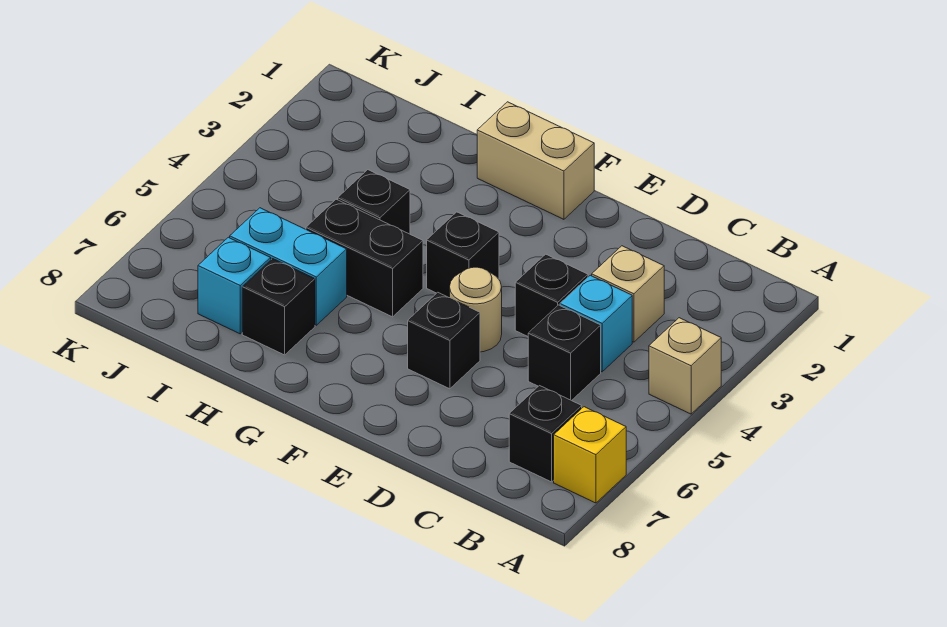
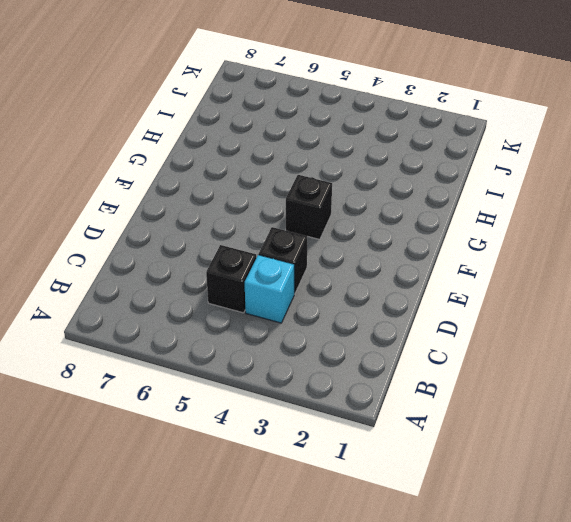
none -> tan brick A4 level 1
none -> yellow brick A7 level 1
none -> black brick B7 level 1

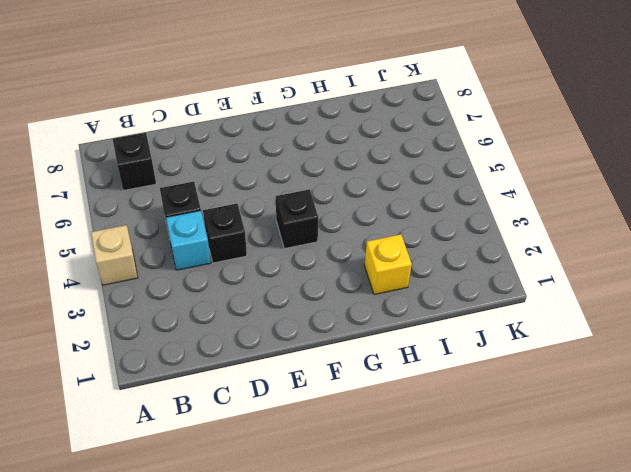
yellow brick H2 level 1 -> yellow brick A7 level 1
none -> tan brick C3 level 1
none -> tan round brick E5 level 1
none -> black brick E6 level 1

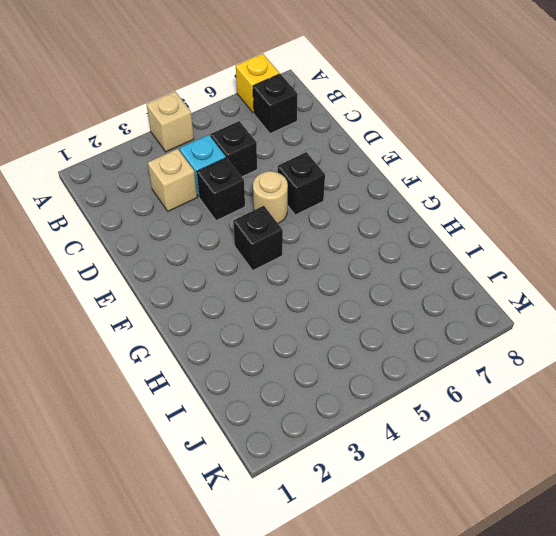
none -> tan brick F1:G1 level 1
none -> black brick G5:H5 level 1
none -> black brick H4 level 1

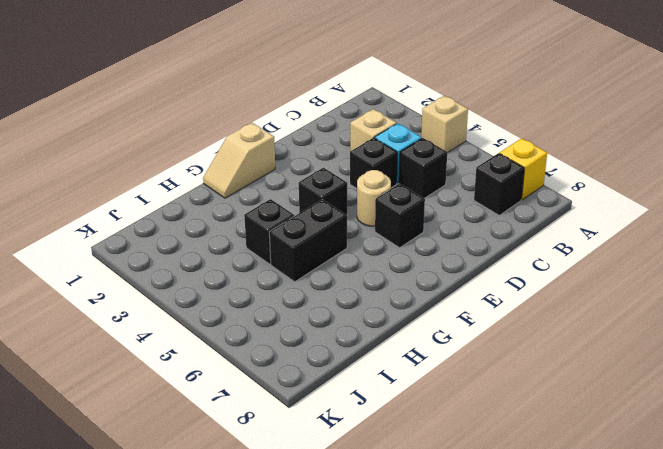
tan slope F1:G1 level 1 top F -> tan brick F1:G1 level 1
none -> cyan brick H6:I6 level 1
none -> black brick H7 level 1
none -> cyan brick I7 level 1

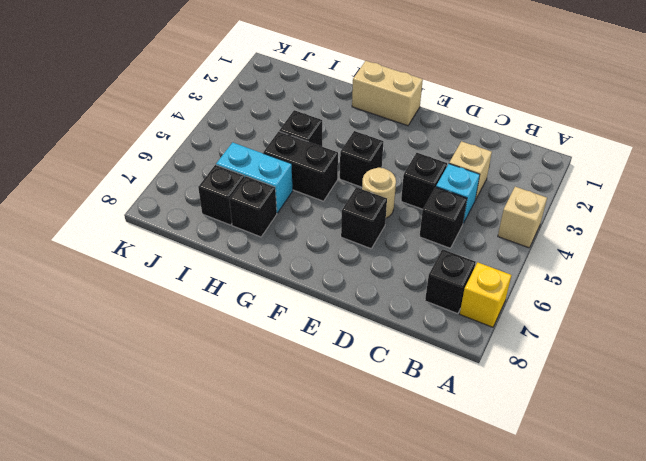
black brick I7 level 1 -> cyan brick I7 level 1

